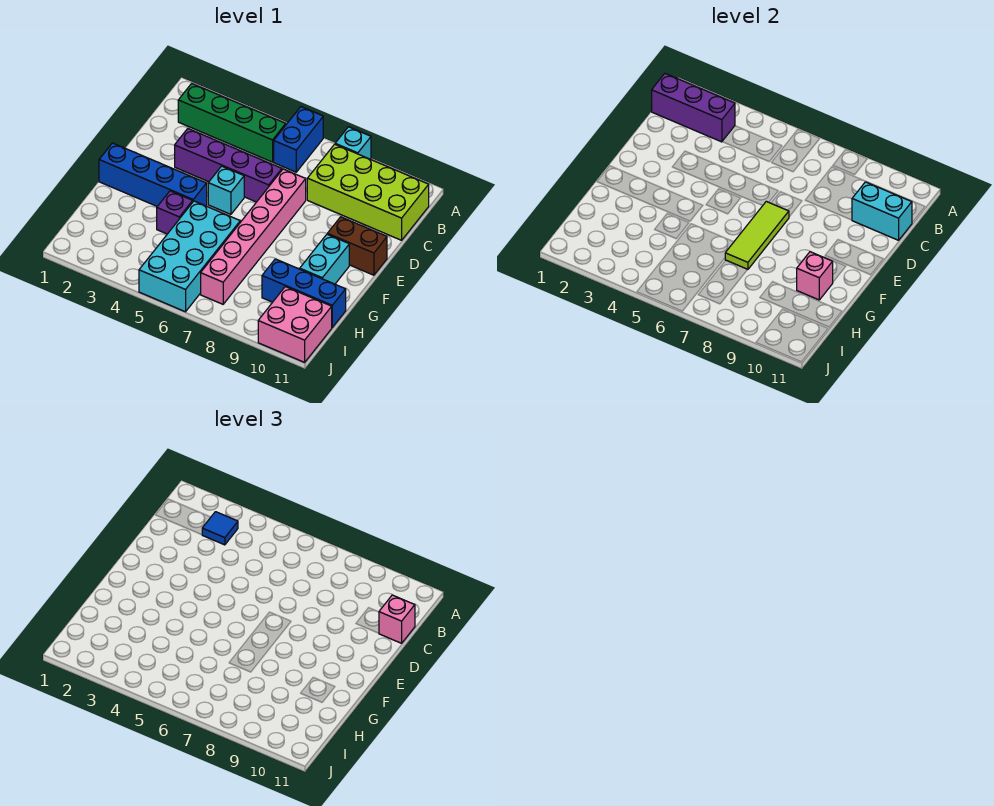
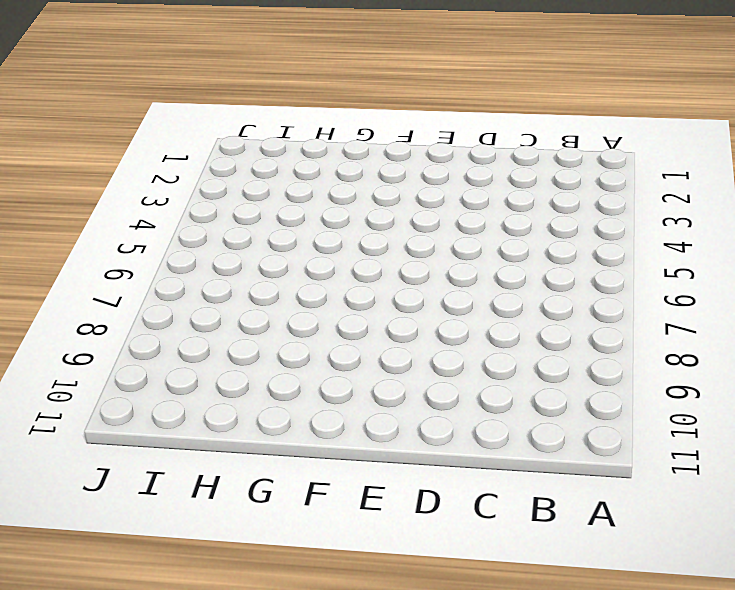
none -> blue brick A6:B6 level 1
none -> cyan brick A8 level 1
none -> green brick B2:B5 level 1

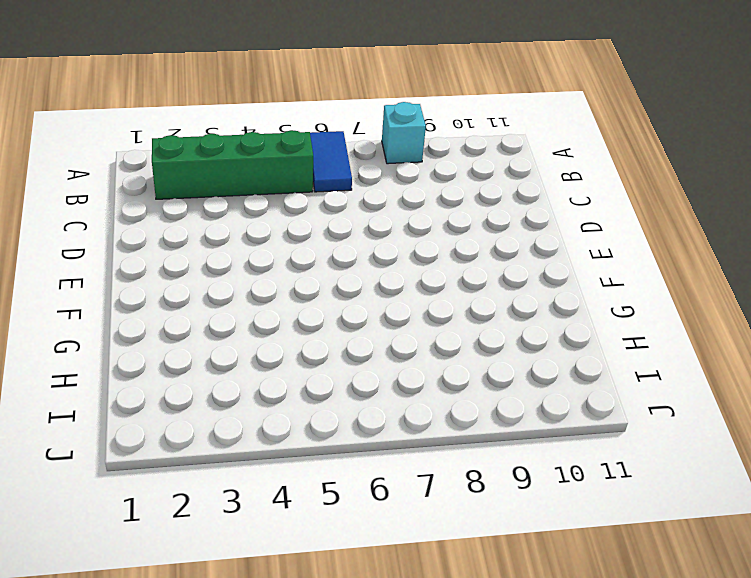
blue tile A6:B6 level 1 -> blue brick A6:B6 level 1
none -> lime brick B8:C11 level 1
none -> purple brick D3:D6 level 1
none -> pink brick D7:I7 level 1

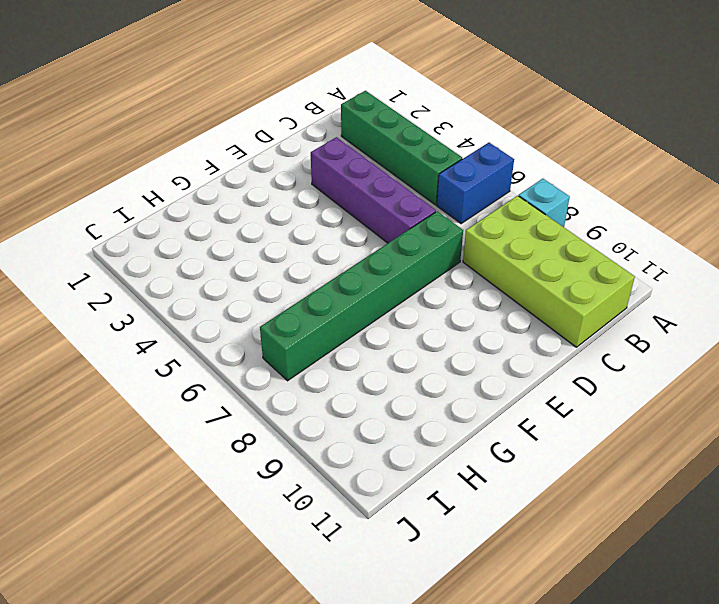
green brick D7:I7 level 1 -> pink brick D7:I7 level 1
none -> cyan brick E5 level 1
none -> brown brick E10:E11 level 1
none -> blue brick F1:F4 level 1

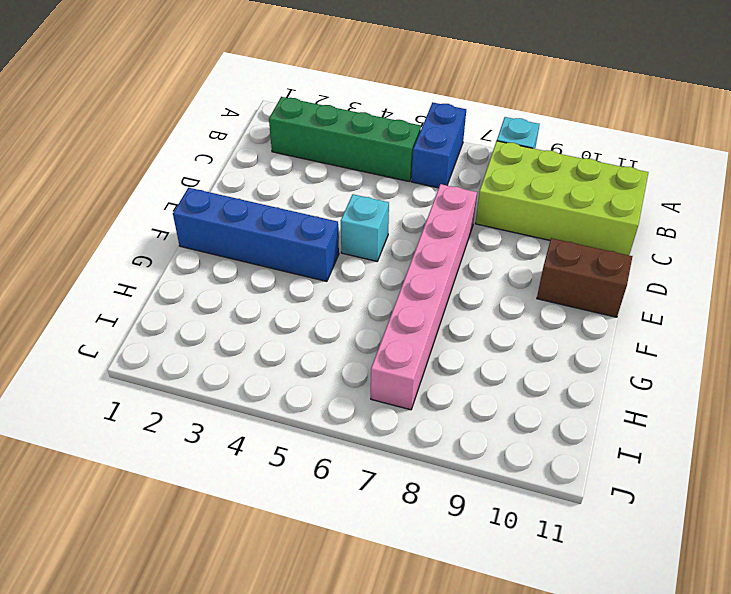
none -> purple brick D3:D6 level 1
none -> cyan brick F10:G10 level 1
none -> purple brick G4 level 1

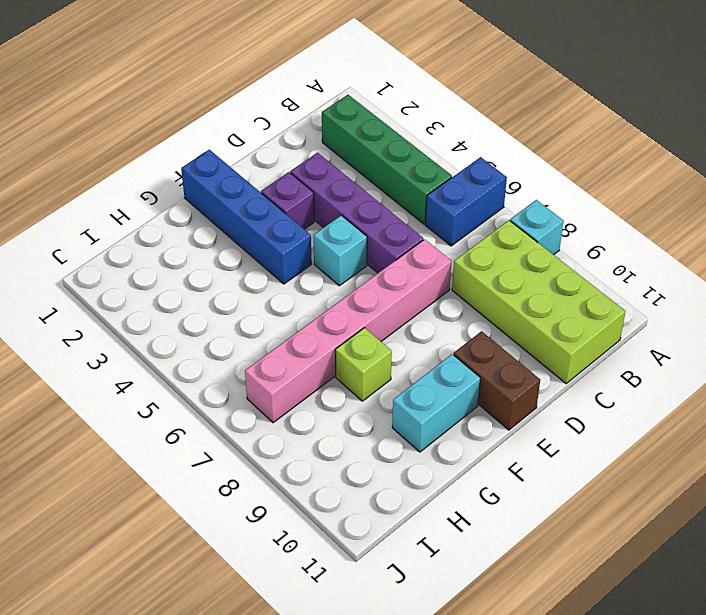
purple brick E3 level 1 -> purple brick G4 level 1
lime brick G8 level 1 -> none
none -> cyan brick G5:J6 level 1
none -> blue brick H9:H11 level 1
none -> pink brick I10:J11 level 1

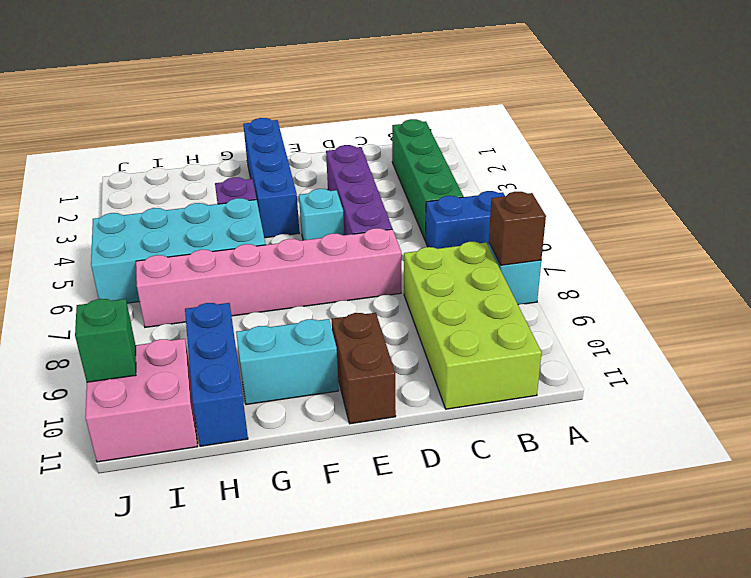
brown brick A8 level 2 -> none
green brick J10 level 2 -> none
none -> purple brick B1:B3 level 2
none -> cyan brick C10:C11 level 2
none -> lime tile E7:G7 level 2

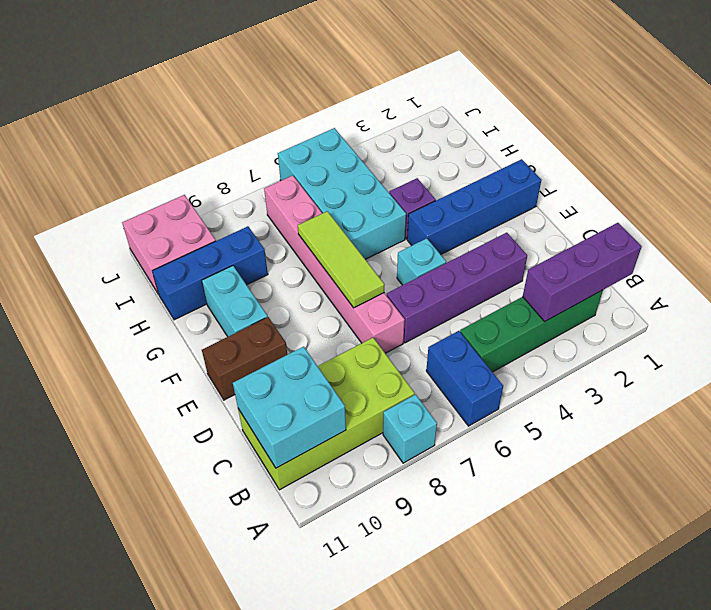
cyan brick B10:C11 level 2 -> cyan brick C10:C11 level 2
none -> pink brick G10 level 2
none -> blue tile B3 level 3
none -> pink brick C11 level 3

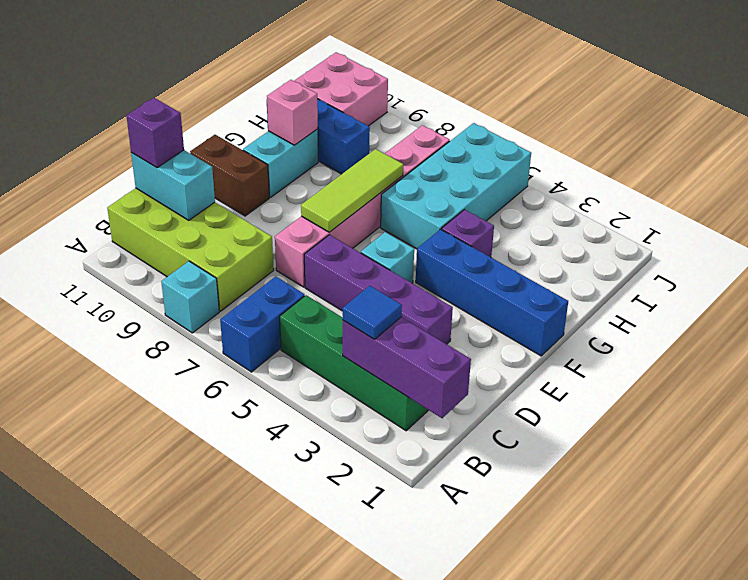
purple brick C11 level 3 -> pink brick C11 level 3

